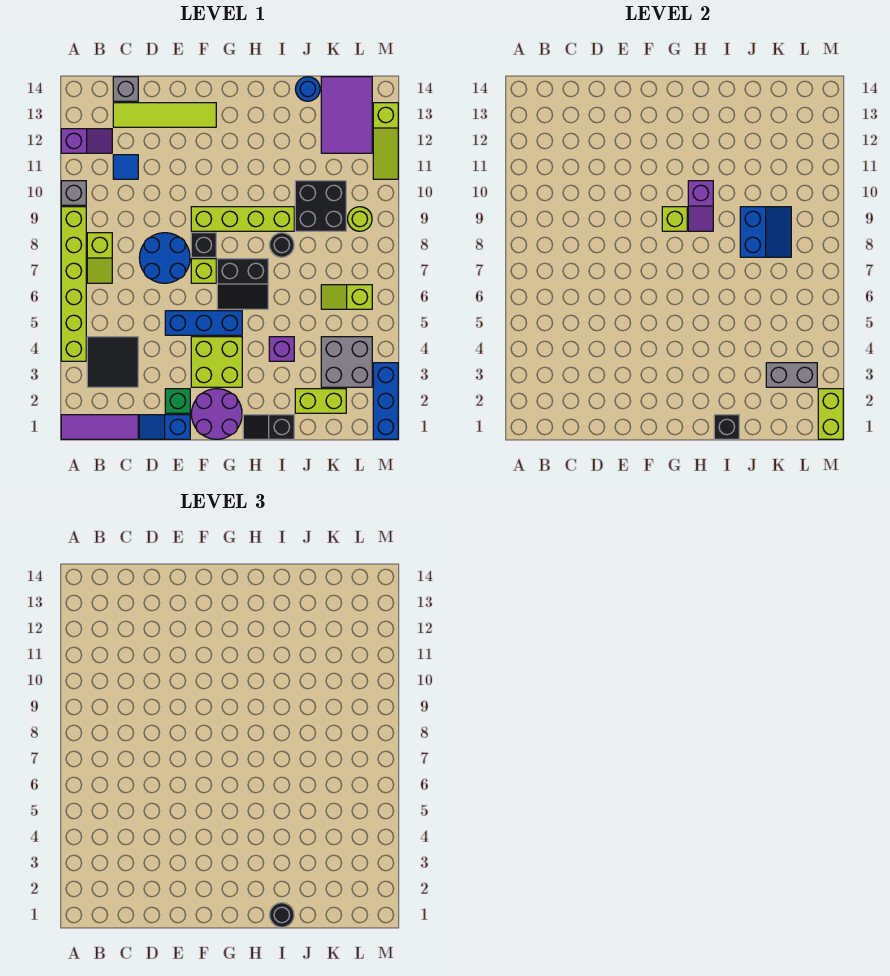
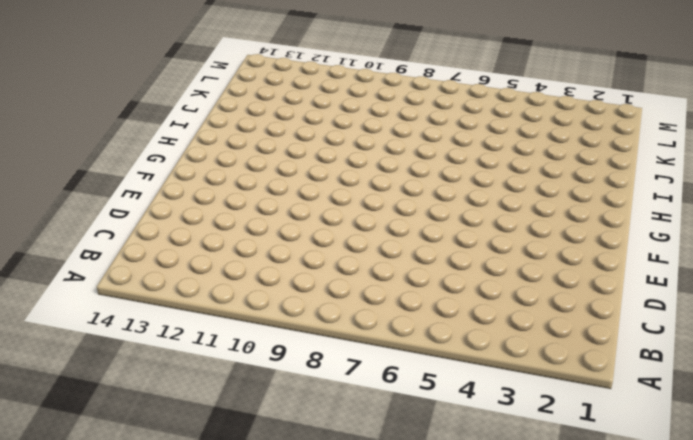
none -> purple tile A1:C1 level 1
none -> lime brick A4:A9 level 1
none -> grey brick A10 level 1
none -> purple slope A12:B12 level 1 top A

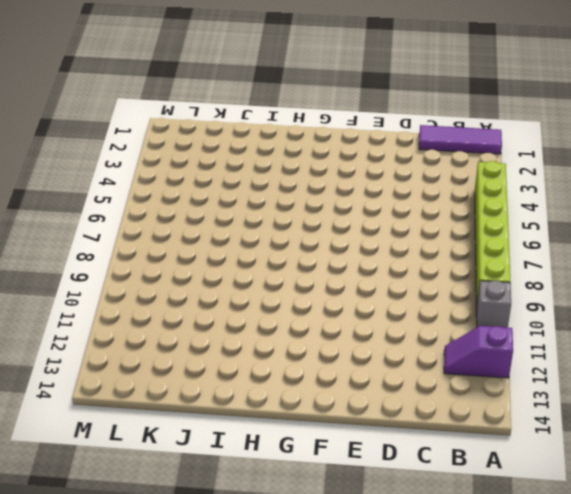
none -> black tile B3:C4 level 1
none -> lime slope B7:B8 level 1 top 8
none -> blue tile C11 level 1
none -> lime tile C13:F13 level 1

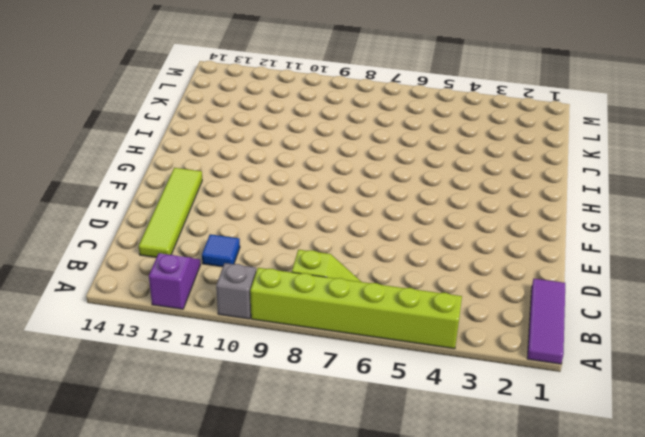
none -> black tile B3:C4 level 1
none -> grey brick C14 level 1
none -> blue slope D1:E1 level 1 top E
none -> blue round brick D7:E8 level 1

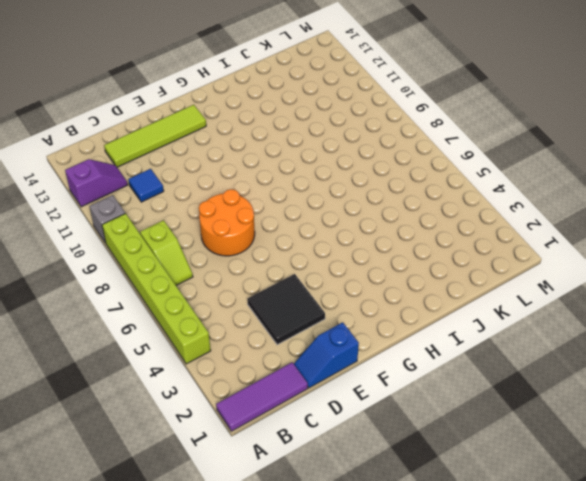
black tile D3:E4 level 1 -> black tile B3:C4 level 1
orange round brick D7:E8 level 1 -> blue round brick D7:E8 level 1
none -> grey brick C14 level 1
none -> green brick E2 level 1
none -> blue brick E5:G5 level 1
none -> purple round brick F1:G2 level 1

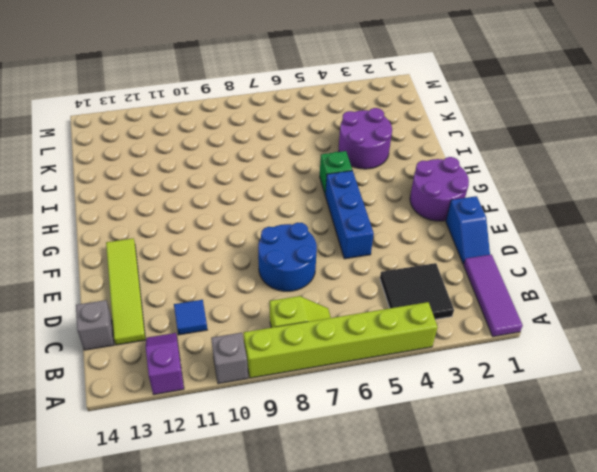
green brick H5 level 1 -> green brick E2 level 1
purple round brick I3:J4 level 1 -> purple brick I4 level 1
none -> lime brick F3:G4 level 1
none -> lime brick F7 level 1
none -> black brick F8 level 1
none -> lime brick F9:I9 level 1

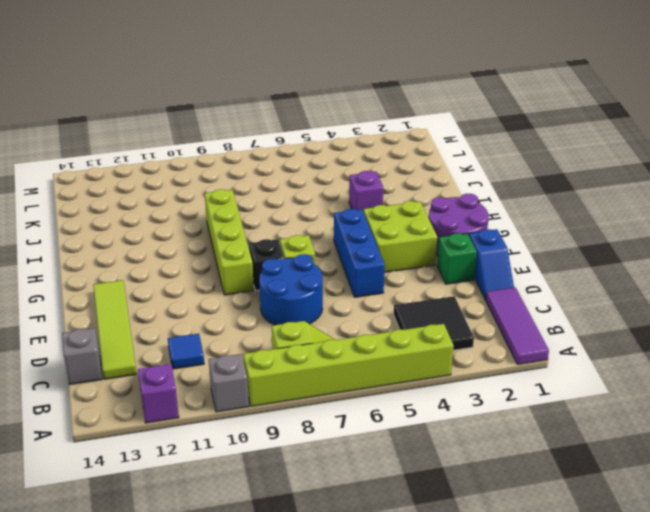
none -> black slope G6:H7 level 1 top 7
none -> black slope H1:I1 level 1 top I
none -> black round brick I8 level 1
none -> lime brick J2:K2 level 1

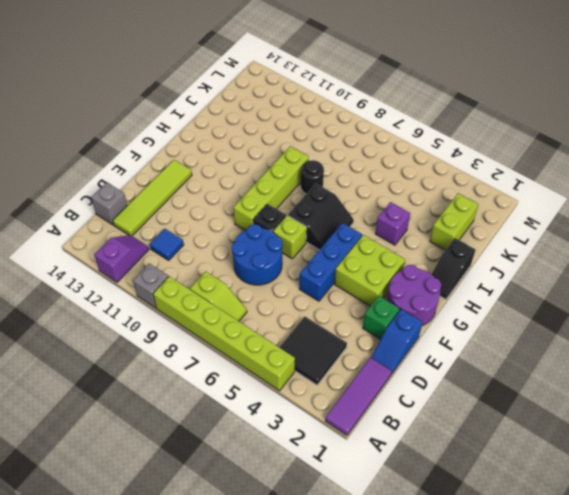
none -> black brick J9:K10 level 1
none -> blue round brick J14 level 1
none -> grey brick K3:L4 level 1
none -> lime slope K6:L6 level 1 top L

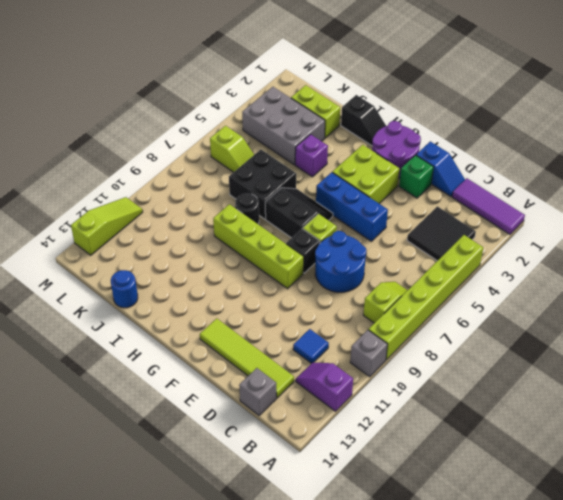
black brick I6:J7 level 1 -> black brick J9:K10 level 1
grey brick J3:L4 level 1 -> grey brick K3:L4 level 1
none -> purple tile K12:L14 level 1
none -> lime round brick L9 level 1
none -> blue brick M1:M3 level 1
none -> lime brick G9 level 2

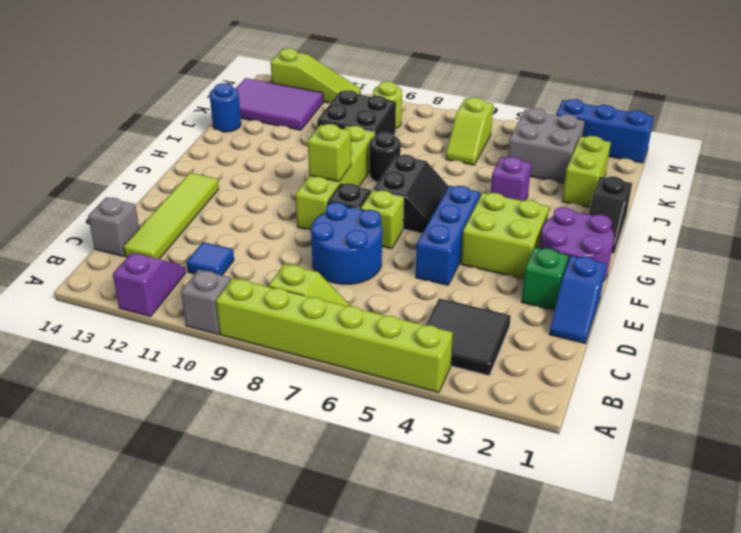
none -> purple tile A1:C1 level 1
none -> purple slope H9:H10 level 2 top 10
none -> black brick I1 level 2
none -> blue slope J8:K9 level 2 top J

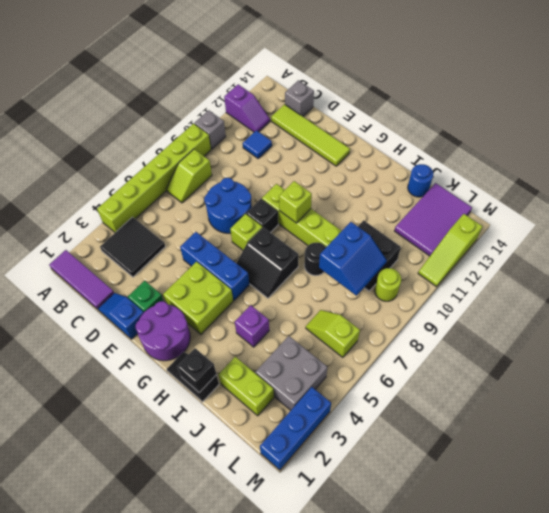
none -> purple slope H9:H10 level 2 top 10
none -> grey brick K3:L3 level 2
none -> lime brick M1:M2 level 2
none -> black round brick I1 level 3

